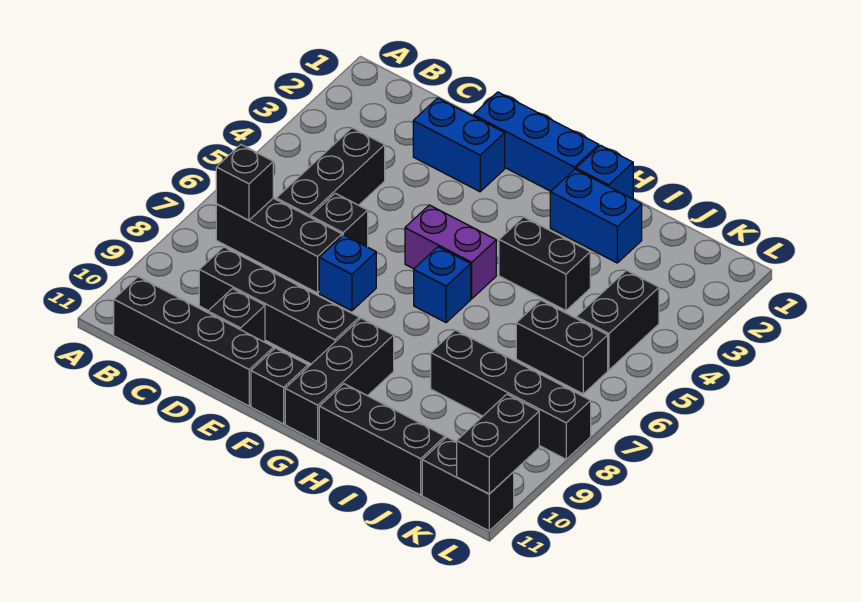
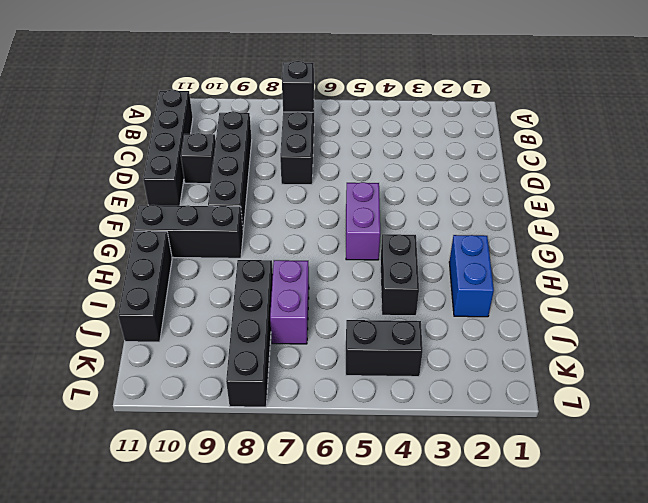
purple brick I7:J7 level 1 -> none
none -> black brick C4:C6 level 1
none -> blue brick D2:E2 level 1
none -> black brick D6 level 1

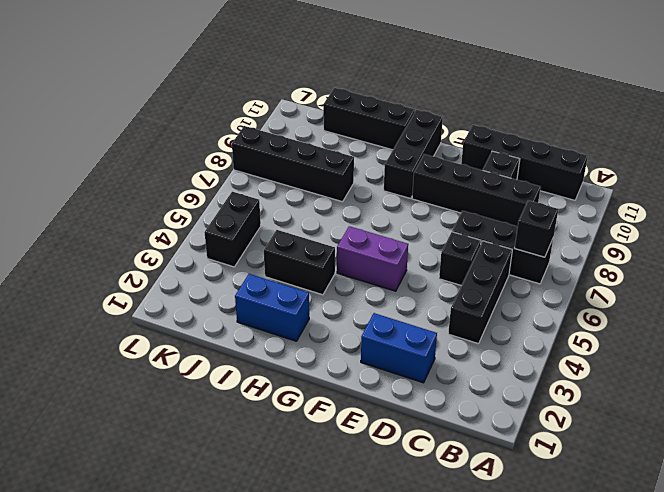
none -> blue brick E1:G1 level 1
none -> blue brick E7 level 1
none -> black brick F11 level 1

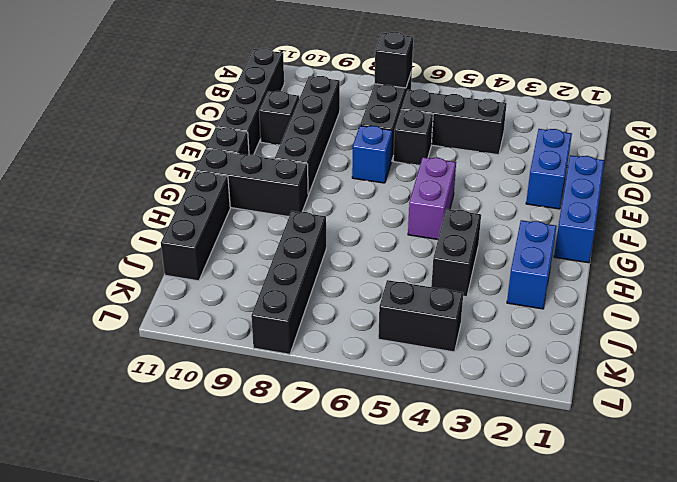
none -> blue brick G6 level 1
none -> blue brick H1 level 1
none -> black brick J6:K6 level 1

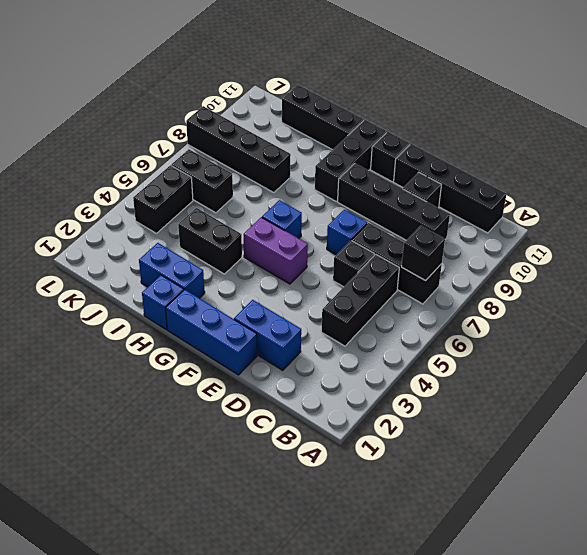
none -> black brick K11:L11 level 1
none -> black brick L10:L11 level 2

